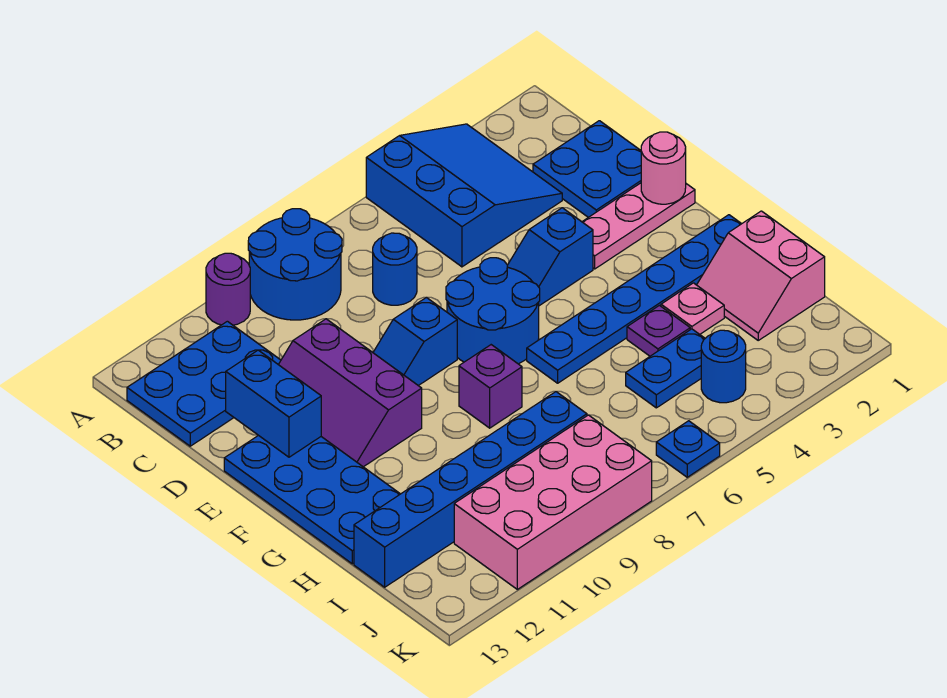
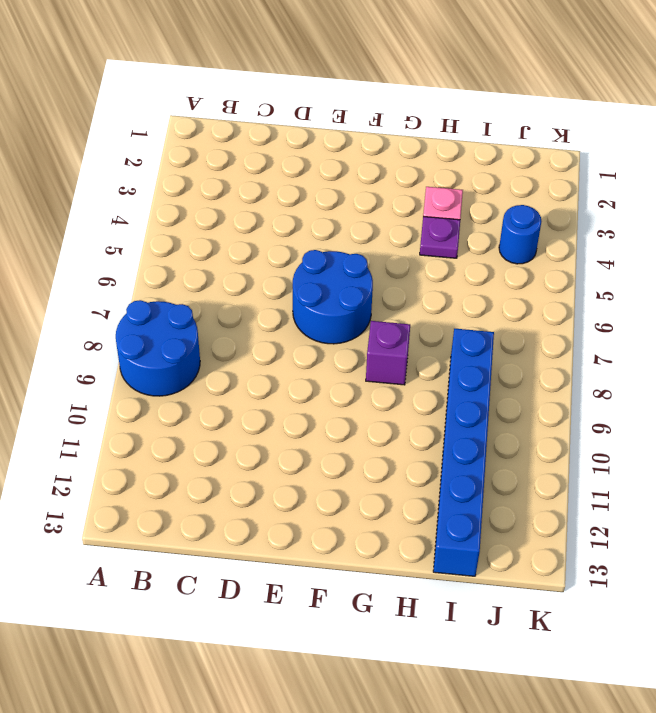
none -> blue slope A3:C5 level 1 top 5
none -> purple round brick A10 level 1
none -> blue plate B11:C13 level 1

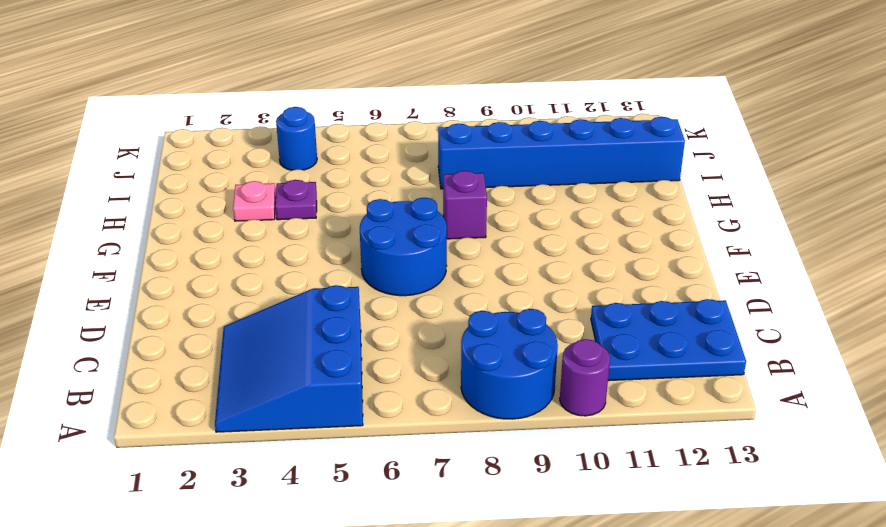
none -> blue plate C1:D2 level 1
none -> blue round brick C7 level 1
none -> purple slope D10:F11 level 1 top 10

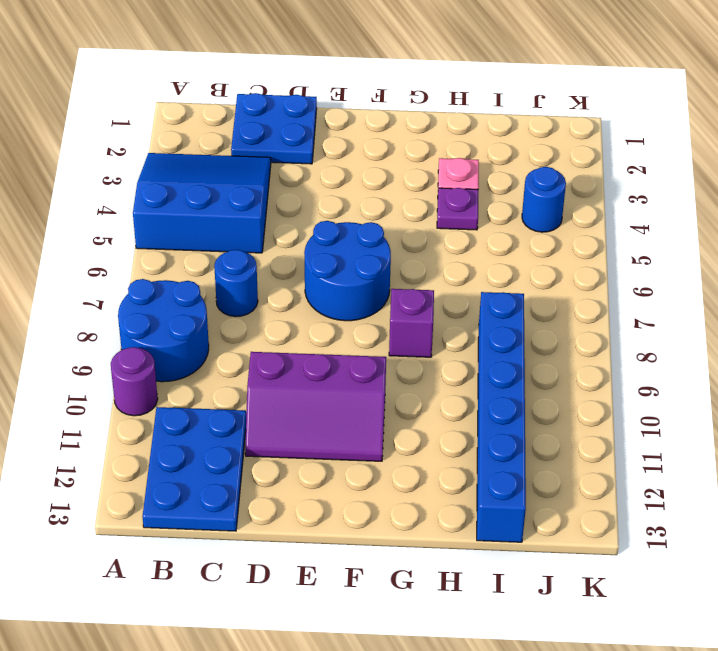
none -> pink plate E1:E3 level 1
none -> blue slope E4:E5 level 1 top 4
none -> blue slope E8:E9 level 1 top 8

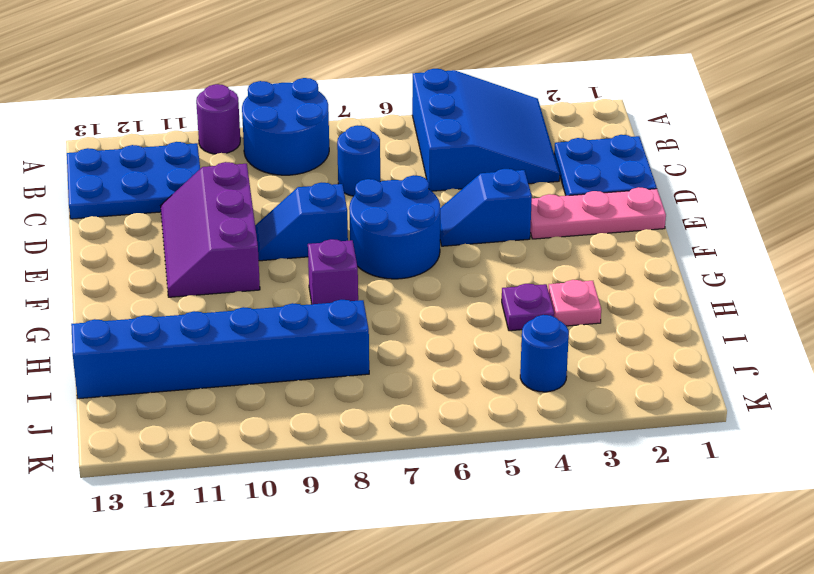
none -> blue plate E12:H13 level 1
none -> blue plate G1:G6 level 1
none -> pink slope H1:I2 level 1 top 1

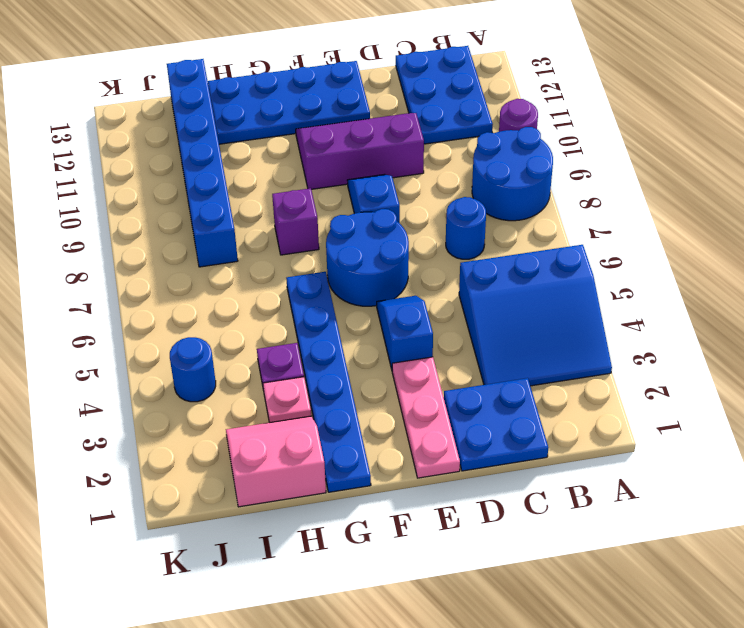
none -> blue plate I4:I5 level 1
none -> pink brick J8:K11 level 1
none -> blue plate K6 level 1

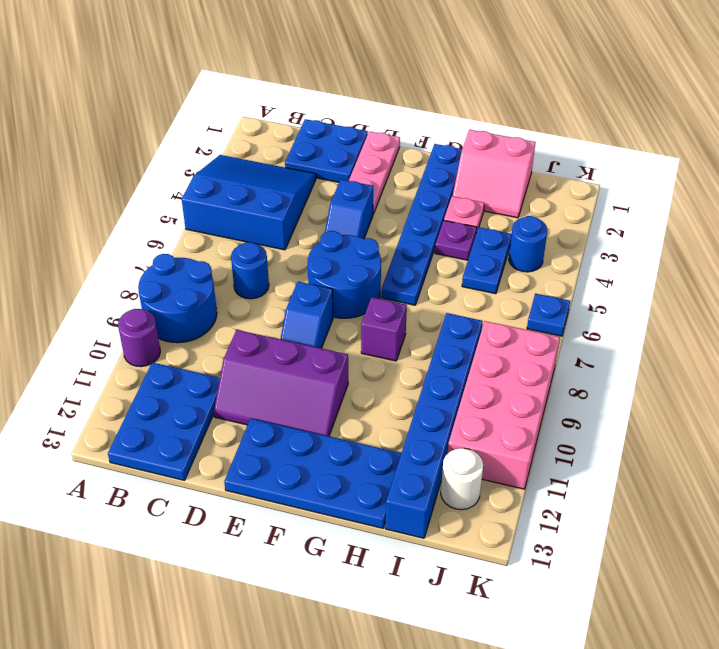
white round brick J12 level 1 -> none
none -> blue brick D12:E12 level 2
none -> pink round brick E1 level 2

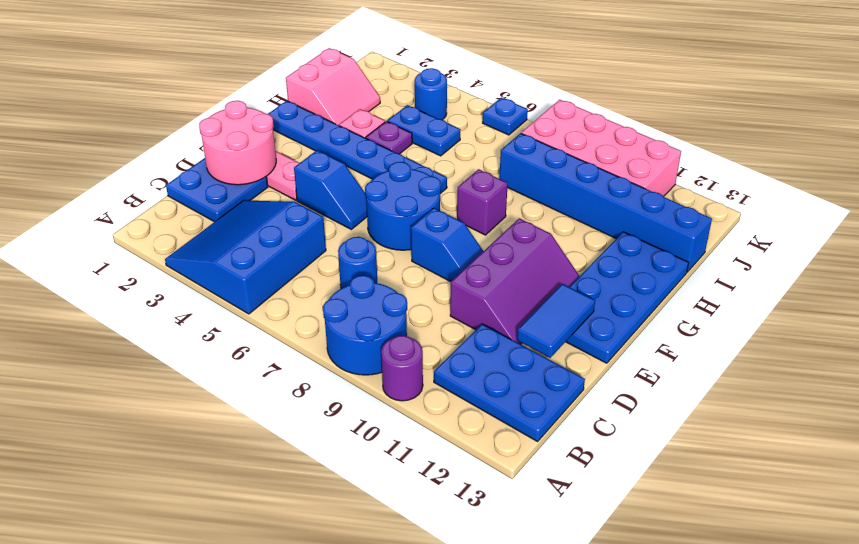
pink round brick D1:E2 level 2 -> pink round brick E1 level 2
blue tile D12:E12 level 2 -> blue brick D12:E12 level 2

